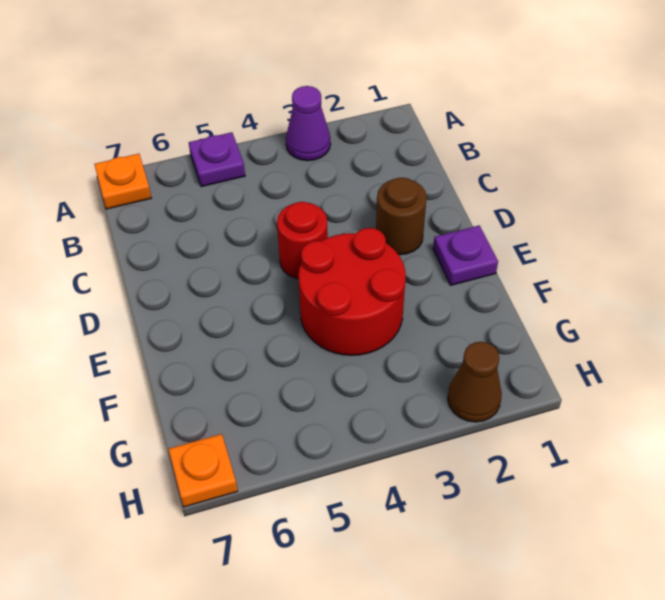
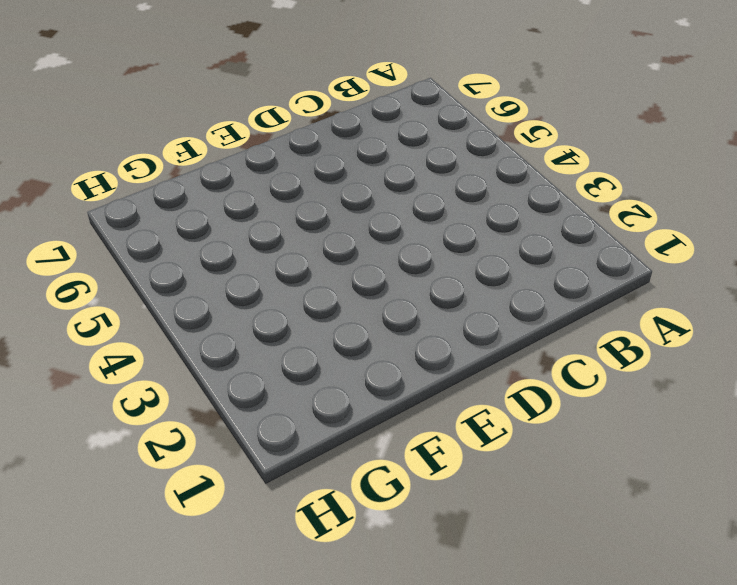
none -> purple cone A3 level 1
none -> purple plate A5 level 1

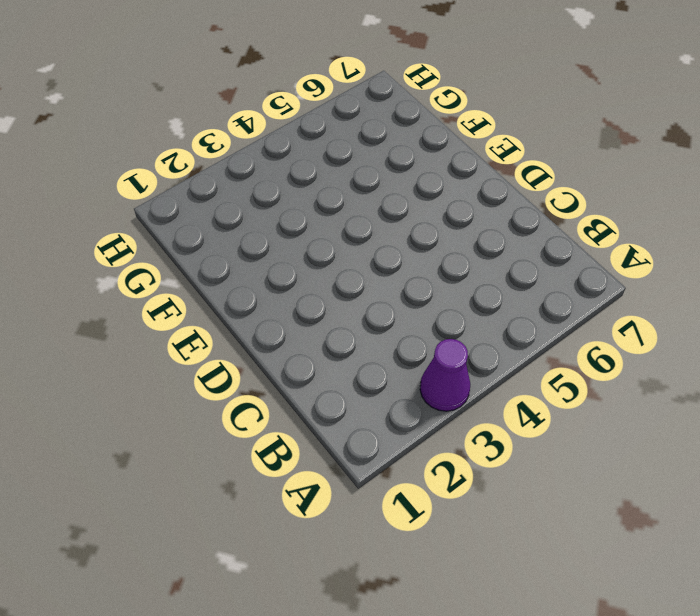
none -> purple plate A5 level 1
none -> orange plate A7 level 1

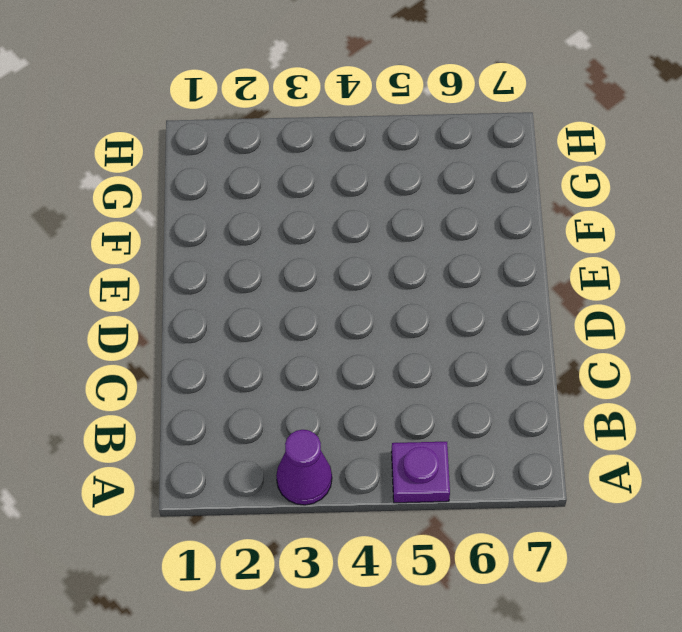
none -> orange plate A7 level 1
none -> brown round brick D2 level 1

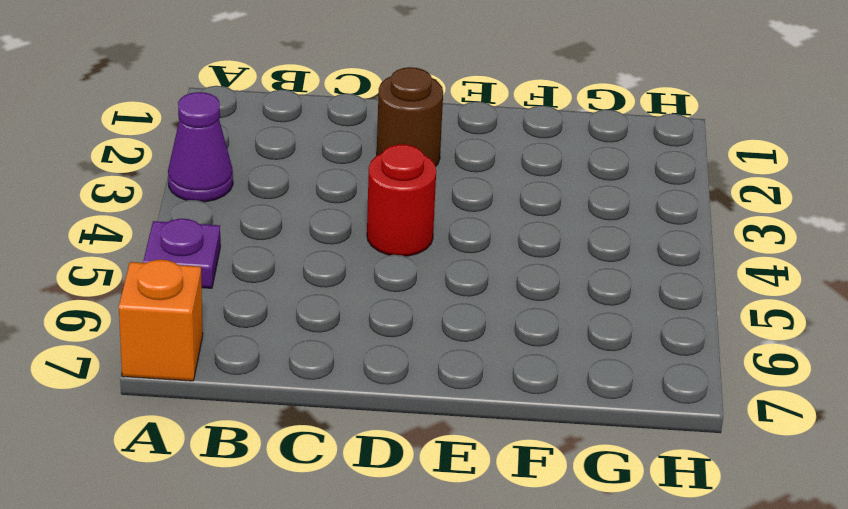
orange brick A7 level 1 -> orange plate A7 level 1
none -> purple plate E1 level 1
none -> red round brick E3:F4 level 1

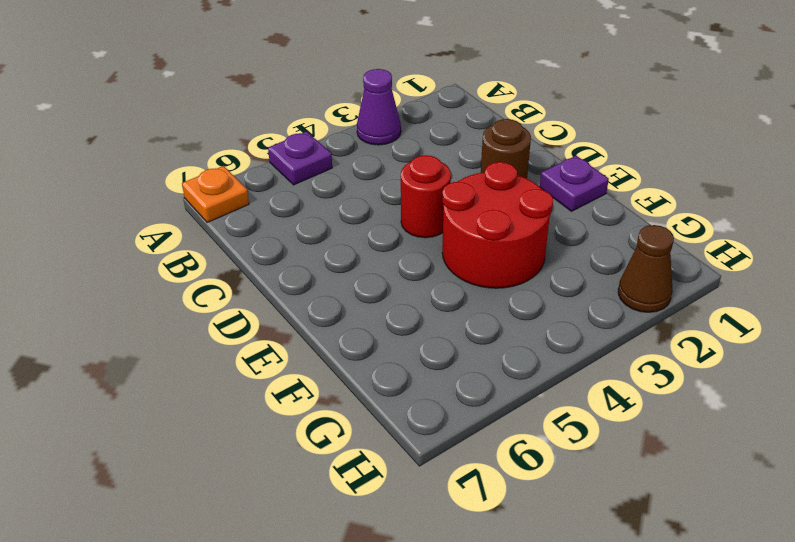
none -> orange plate H7 level 1

